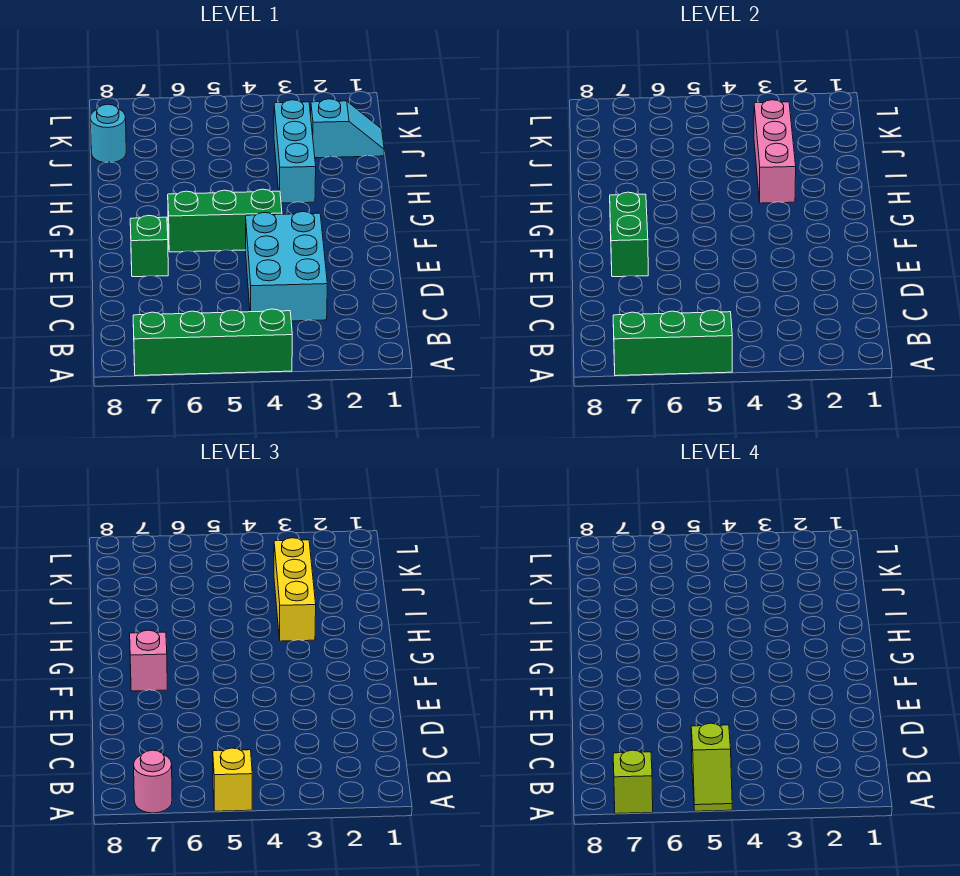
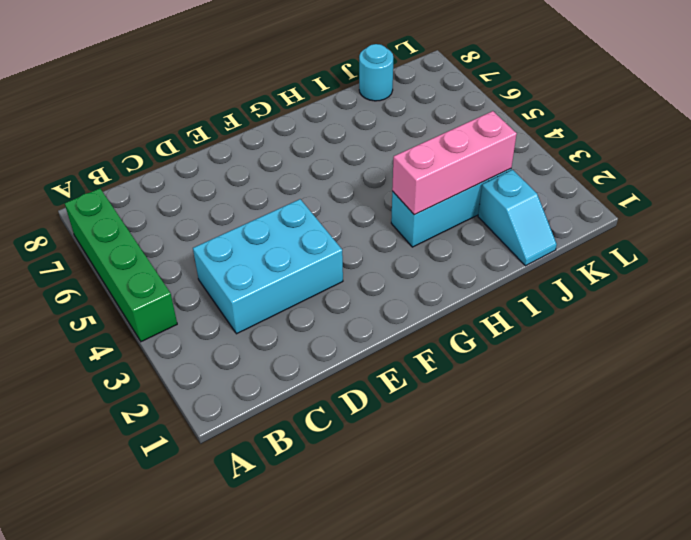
none -> green brick E7 level 1
none -> green brick F4:F6 level 1
none -> green brick A5:A7 level 2

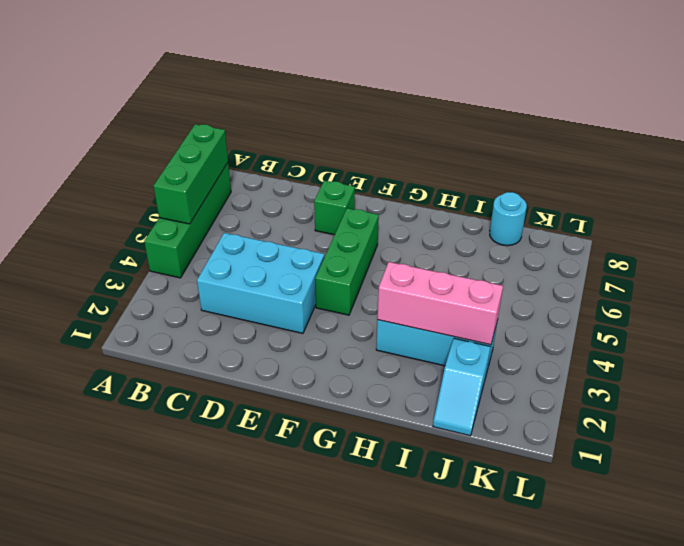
none -> green brick E7:F7 level 2
none -> yellow brick A5 level 3
none -> pink round brick A7 level 3

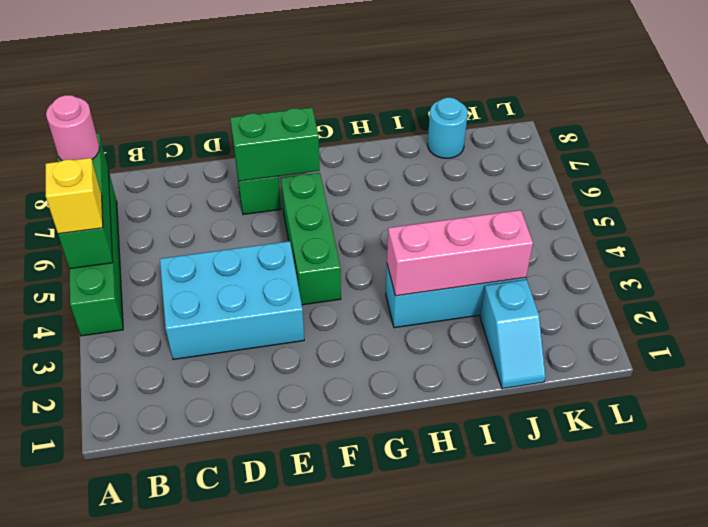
none -> pink brick F7 level 3
none -> yellow brick H3:J3 level 3
none -> lime slope A5:B5 level 4 top B

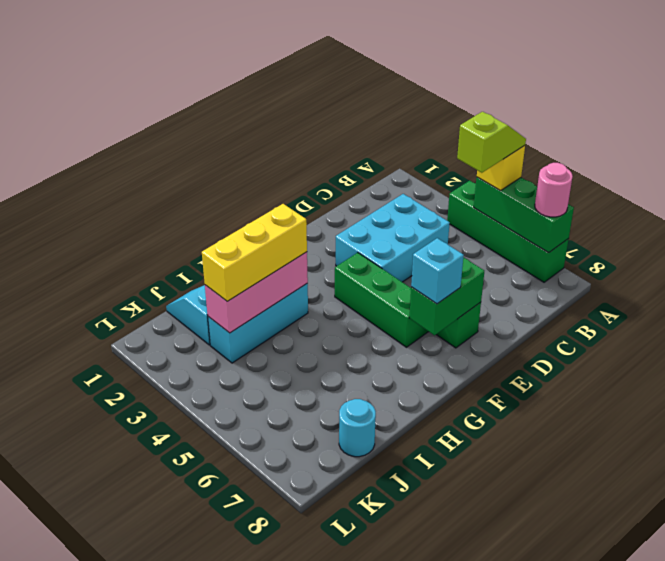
cyan brick F7 level 3 -> pink brick F7 level 3
none -> lime brick A7 level 4

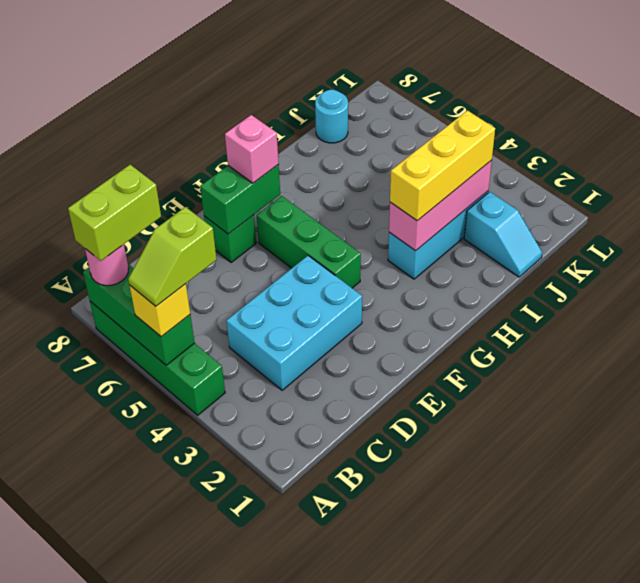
lime brick A7:B7 level 4 -> lime brick A7 level 4

